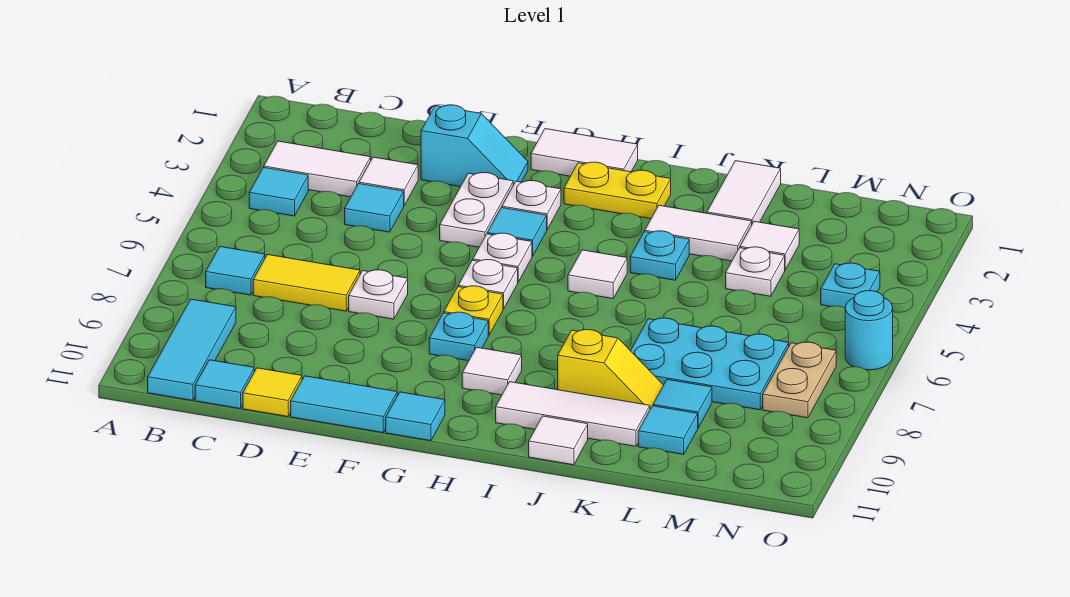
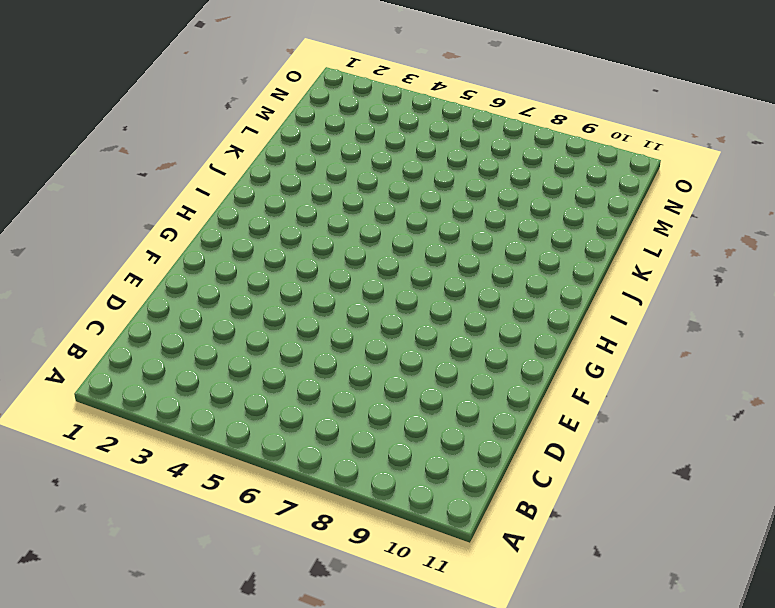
none -> white tile B3:C3 level 1
none -> cyan tile B4 level 1
none -> cyan tile B7 level 1
none -> cyan tile B9:B11 level 1

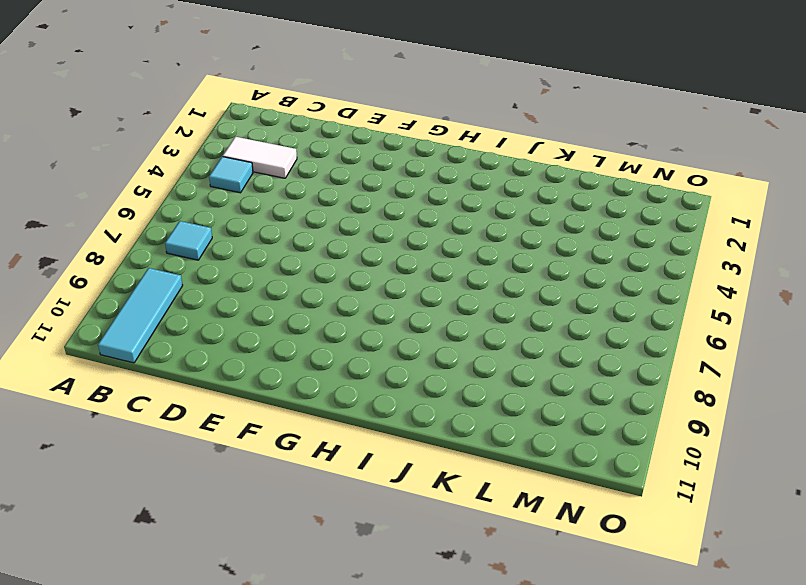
none -> yellow tile C7:D7 level 1
none -> cyan tile C11 level 1
none -> white tile D3 level 1
none -> cyan tile D4 level 1

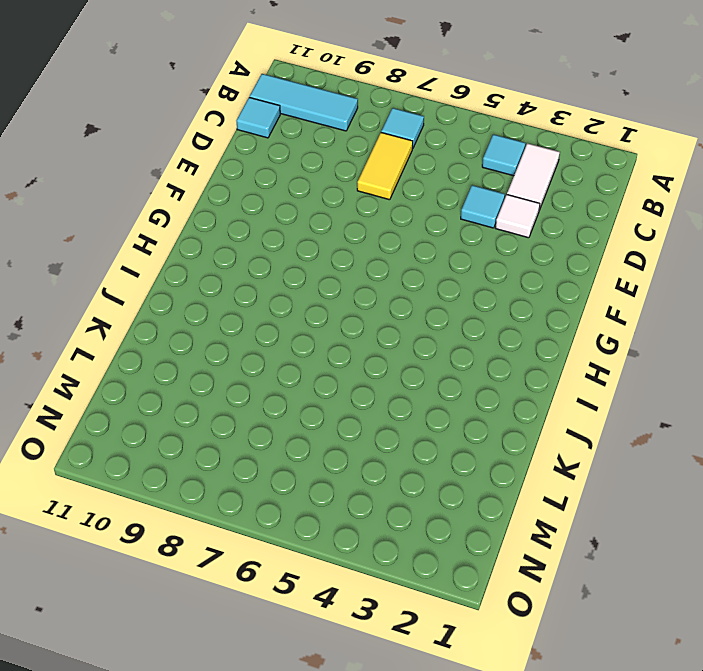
none -> yellow tile D11 level 1
none -> cyan slope E2:F2 level 1 top E
none -> white plate E7 level 1
none -> cyan tile E11:F11 level 1

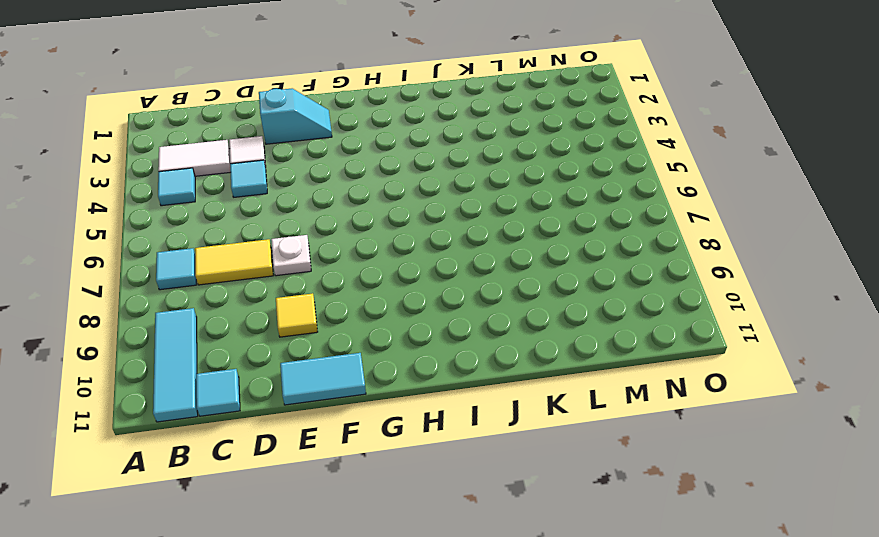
yellow tile E9 level 1 -> yellow tile D11 level 1
none -> white plate F3:F4 level 1
none -> white tile G1:H1 level 1
none -> white plate G3 level 1
none -> cyan tile G4 level 1

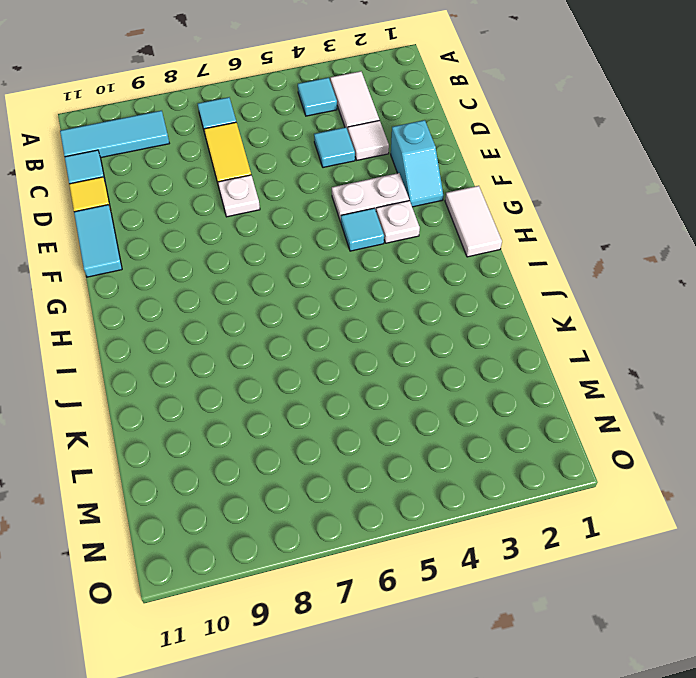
none -> white plate G5 level 1
none -> white plate G6 level 1
none -> yellow plate G7 level 1
none -> cyan plate G8 level 1

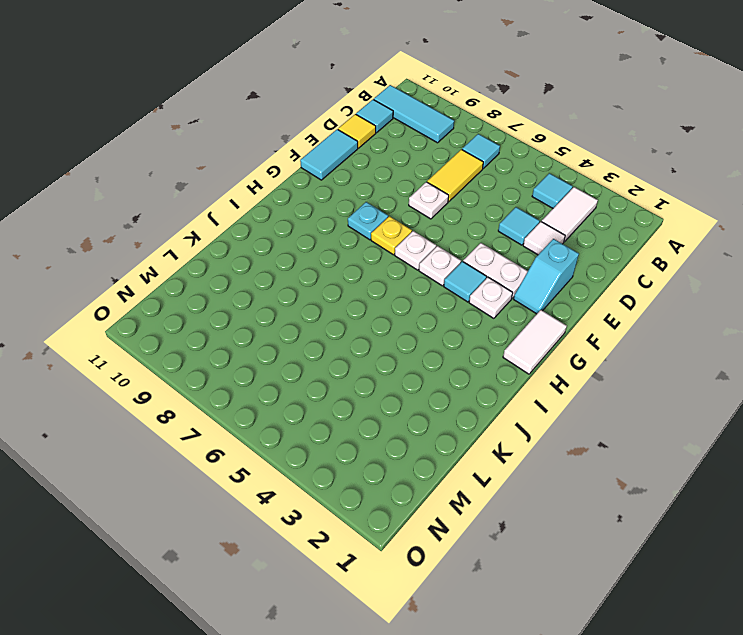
none -> cyan tile G11 level 1
none -> yellow plate H2:I2 level 1
none -> white tile H9 level 1
none -> white tile I5 level 1

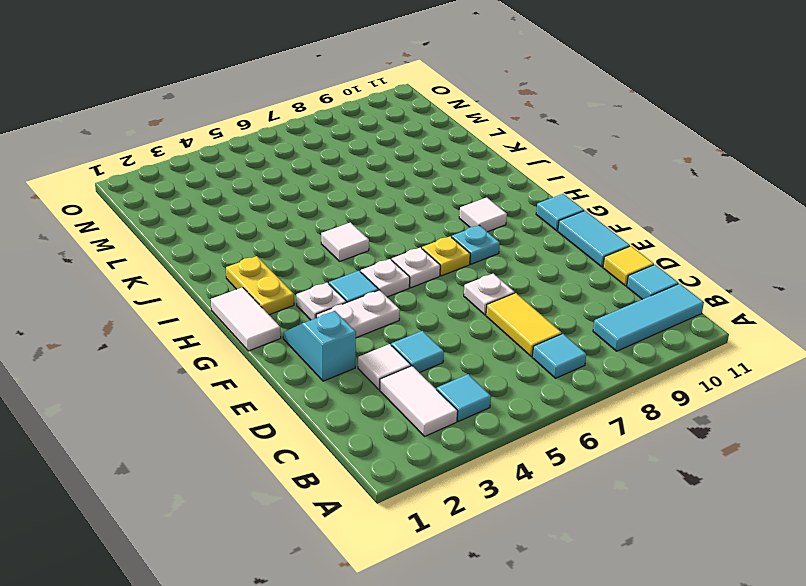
none -> white tile I10:K10 level 1
none -> white tile J3:K3 level 1
none -> cyan plate J4 level 1
none -> yellow slope J9:K9 level 1 top J

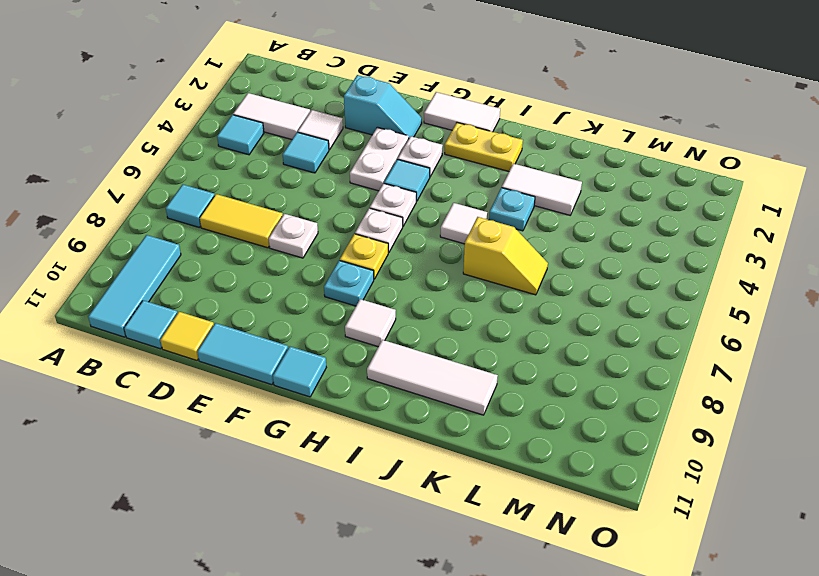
yellow slope J6:K6 level 1 top J -> yellow slope J9:K9 level 1 top J
none -> white tile J11 level 1
none -> white tile K1:K2 level 1
none -> cyan plate K7:M8 level 1
none -> white tile L3 level 1

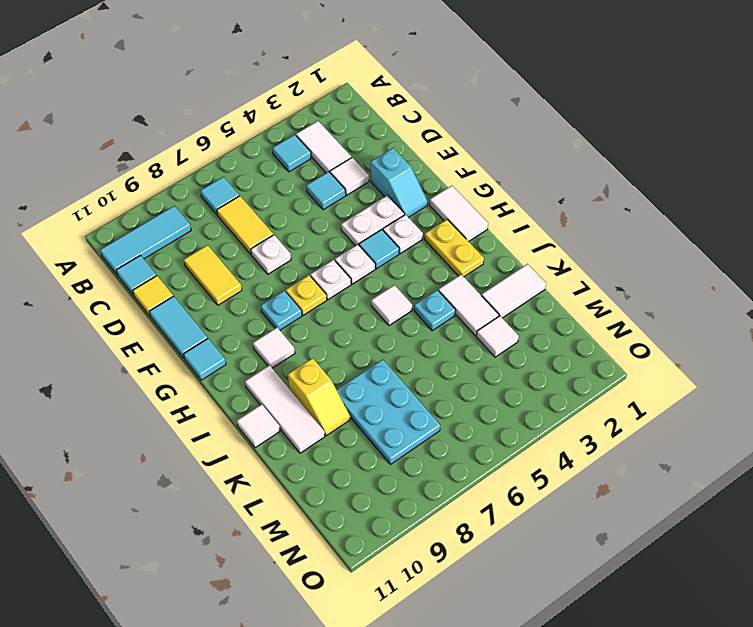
yellow tile D9:E9 level 1 -> none
none -> white plate L4 level 1
none -> cyan tile L9 level 1
none -> cyan tile L10 level 1
none -> cyan plate N4 level 1

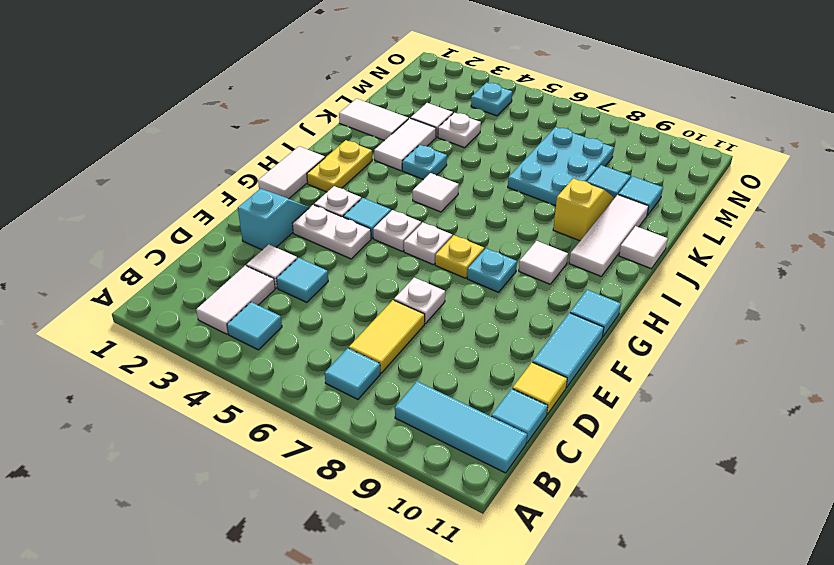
none -> tan plate N7:N8 level 1
none -> cyan round brick O6 level 1

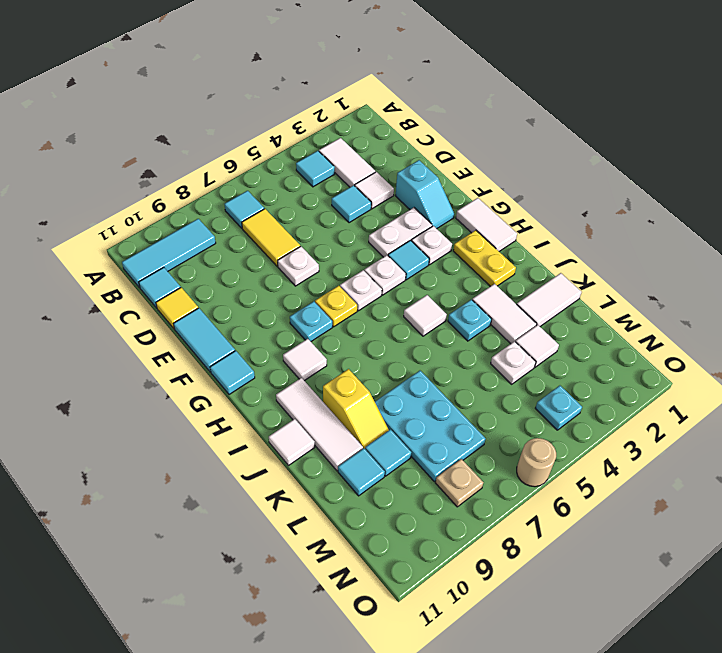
tan plate N8 level 1 -> tan plate N7:N8 level 1
tan round brick O6 level 1 -> cyan round brick O6 level 1

